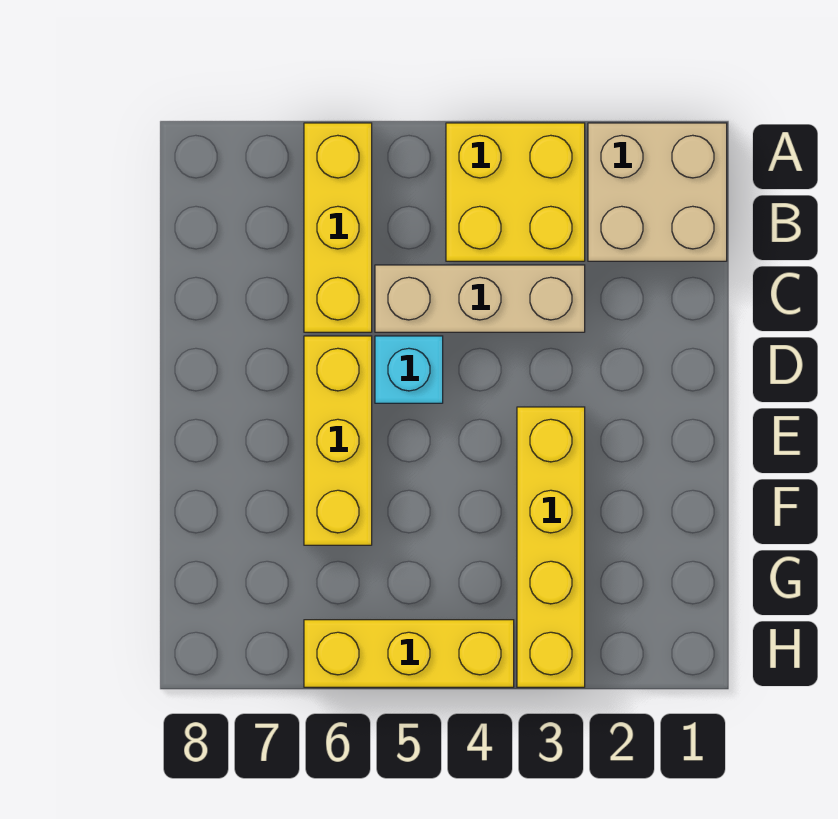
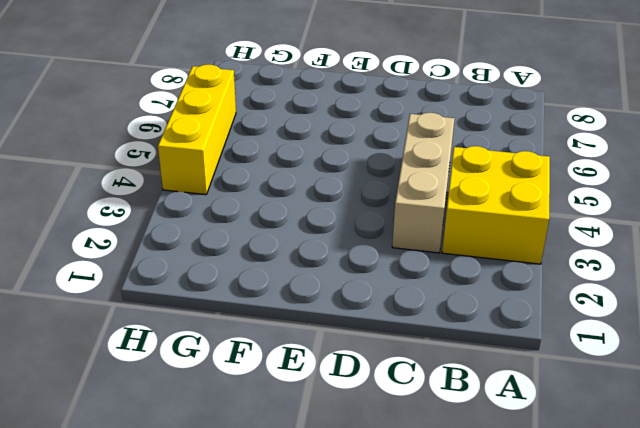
none -> tan brick A1:B2 level 1
none -> yellow brick A6:C6 level 1

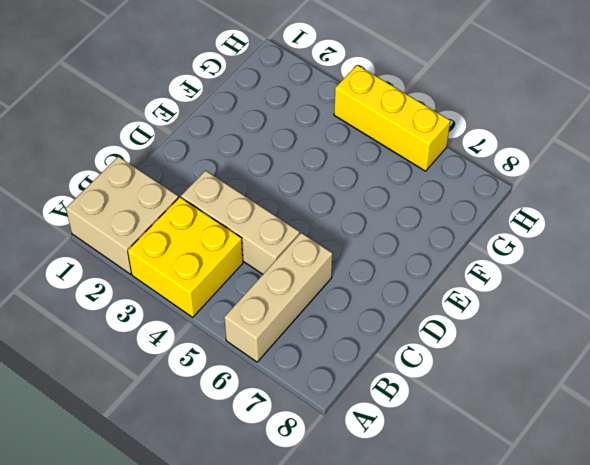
tan brick A6:C6 level 1 -> yellow brick A6:C6 level 1
none -> cyan brick D5 level 1
none -> yellow brick D6:F6 level 1

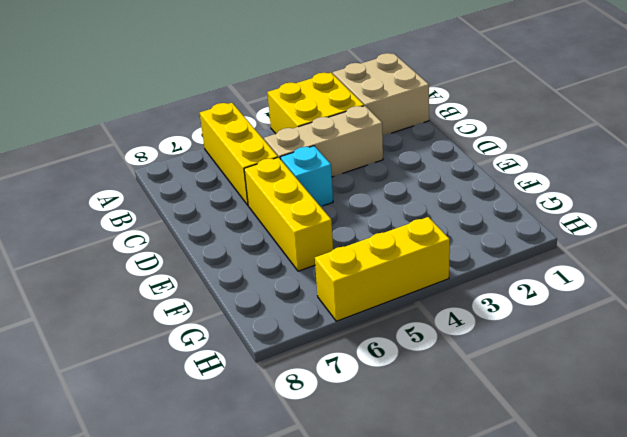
none -> yellow brick E3:H3 level 1

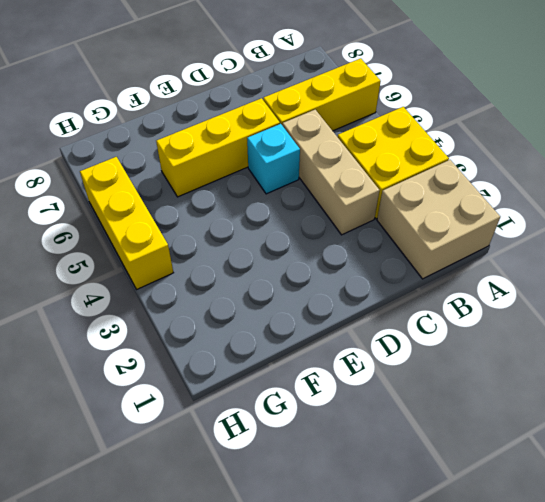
none -> yellow brick E3:H3 level 1

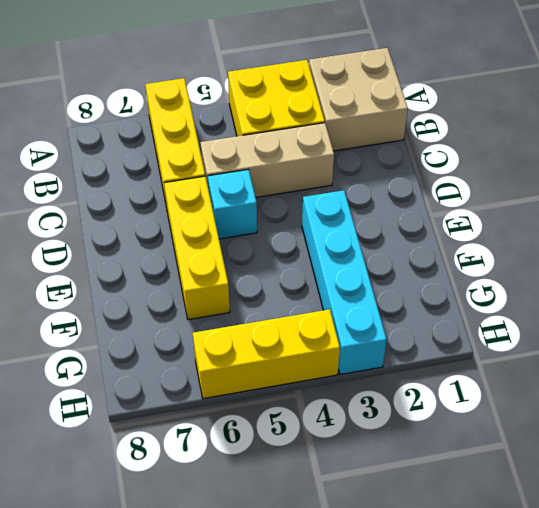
cyan brick E3:H3 level 1 -> yellow brick E3:H3 level 1

